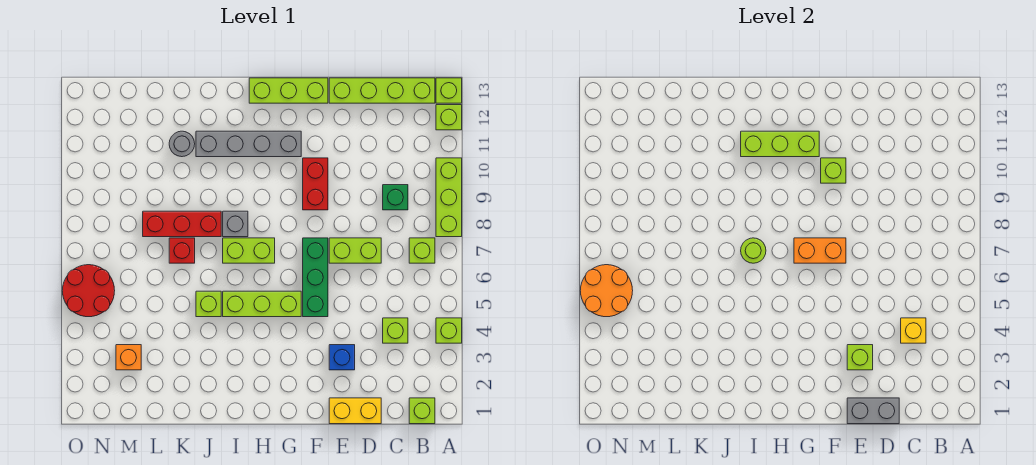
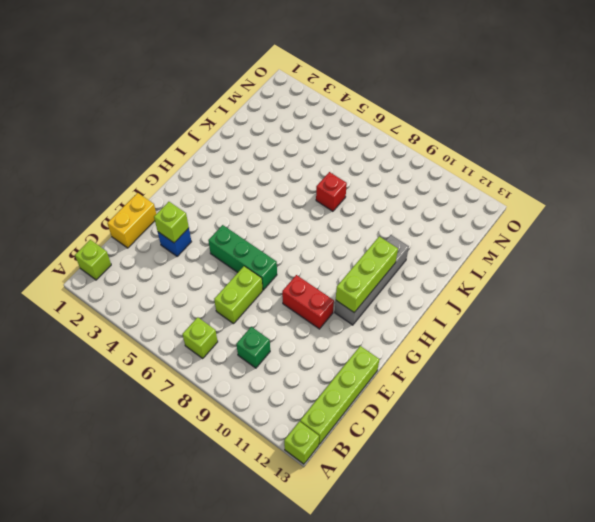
none -> lime brick A4 level 1
none -> lime brick A8:A10 level 1
none -> lime brick A12 level 1
none -> lime brick C4 level 1

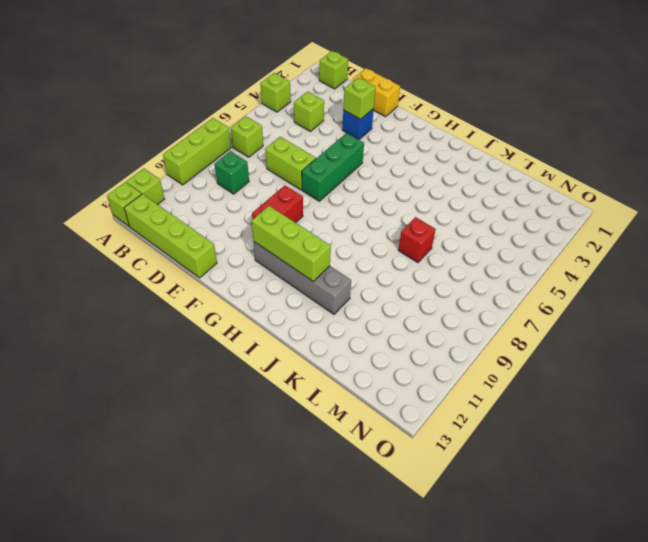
none -> lime brick F13:H13 level 1
none -> lime brick G5:I5 level 1
none -> lime brick H7:I7 level 1
none -> grey brick I8 level 1

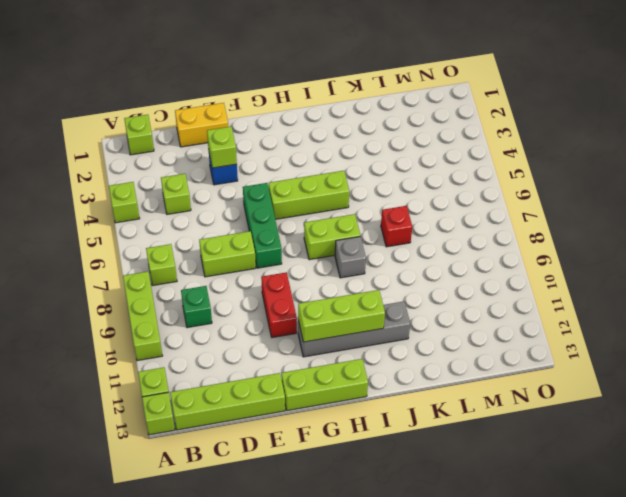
none -> lime brick J5 level 1
none -> red brick J8:L8 level 1
none -> grey round brick K11 level 1
none -> orange brick M3 level 1

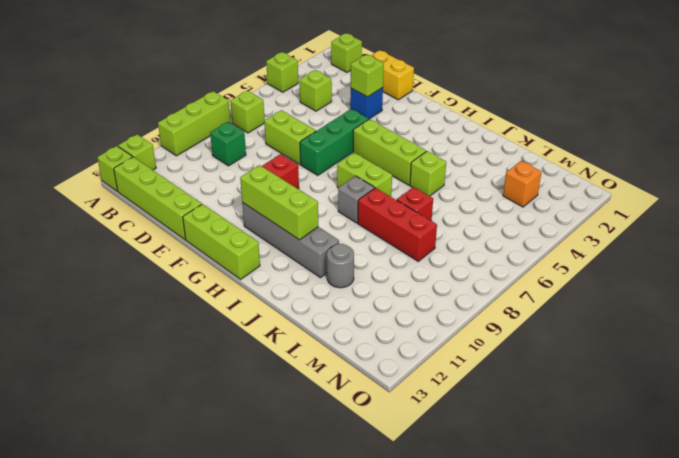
none -> red round brick N5:O6 level 1
none -> yellow brick C4 level 2
none -> grey brick D1:E1 level 2
none -> orange brick F7:G7 level 2

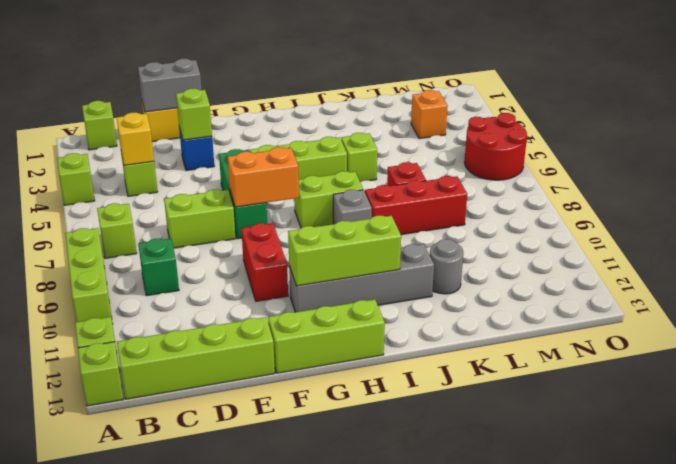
none -> lime brick F10 level 2
none -> lime round brick I7 level 2
none -> orange round brick N5:O6 level 2

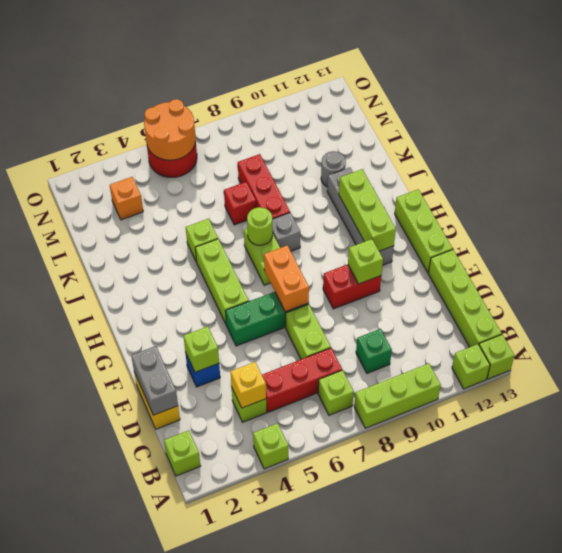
red brick C5:C7 level 1 -> none

